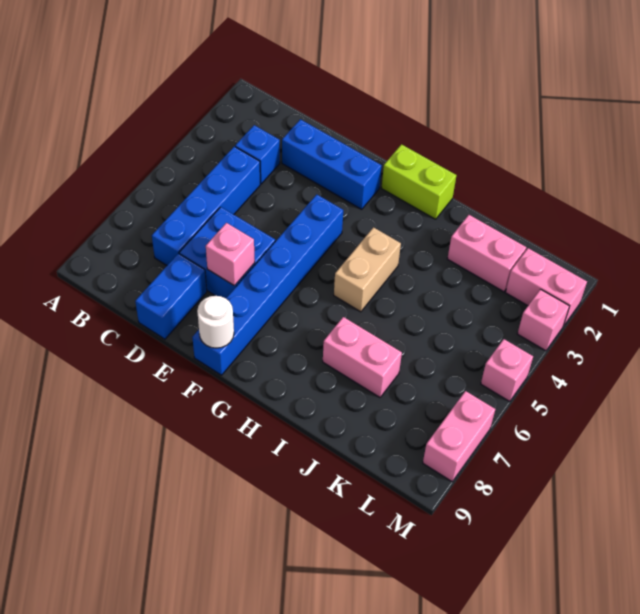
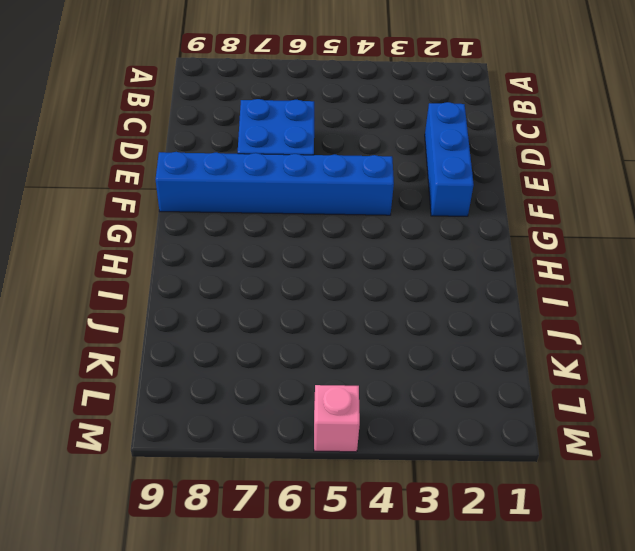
none -> blue brick C3 level 1
none -> blue brick C4:C7 level 1
none -> blue brick D8:D9 level 1

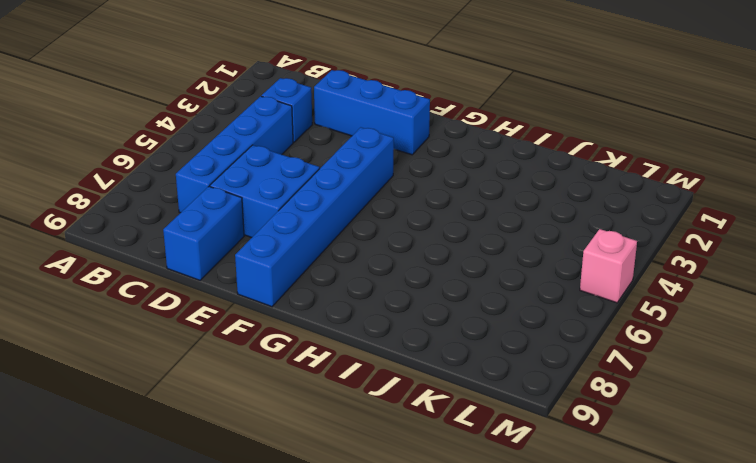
none -> lime brick G1:H1 level 1
none -> tan brick H4:H5 level 1
none -> pink brick I7:J7 level 1

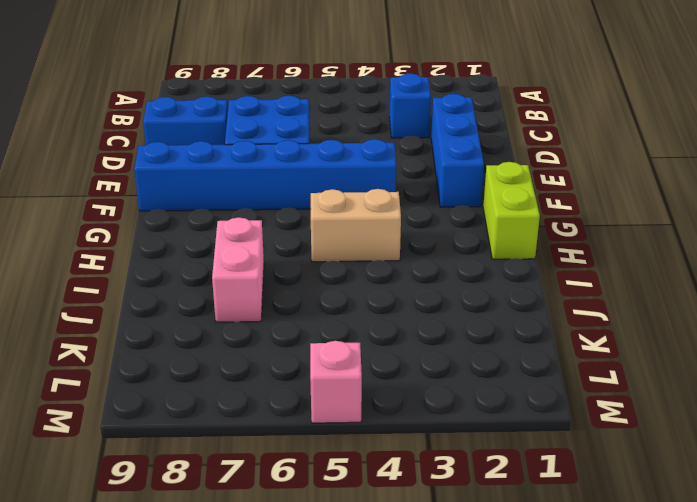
none -> blue brick C4:C7 level 1
none -> pink brick J2:K2 level 1
none -> pink brick L2:M2 level 1

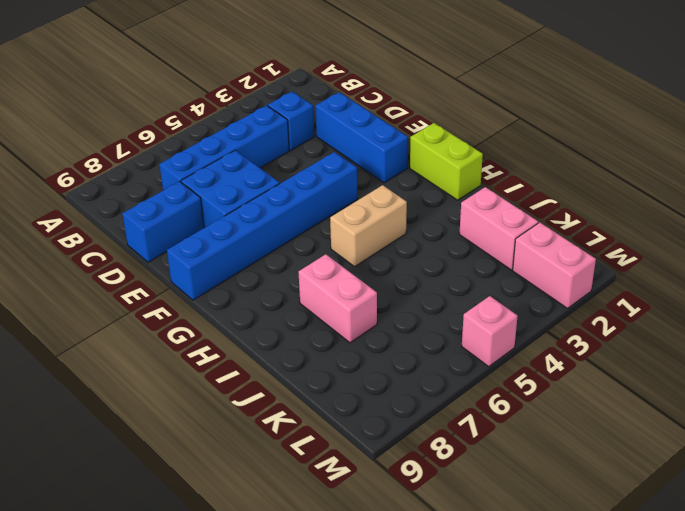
none -> pink brick M3 level 1
none -> pink brick M7:M8 level 1
none -> pink brick E7 level 2

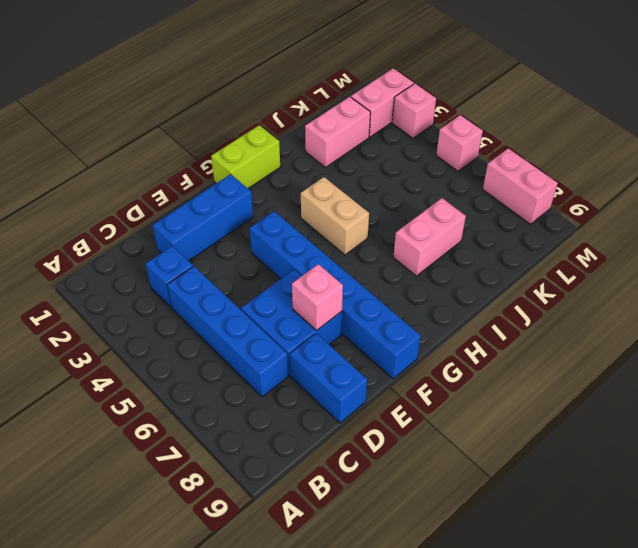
none -> white round brick F9 level 2

